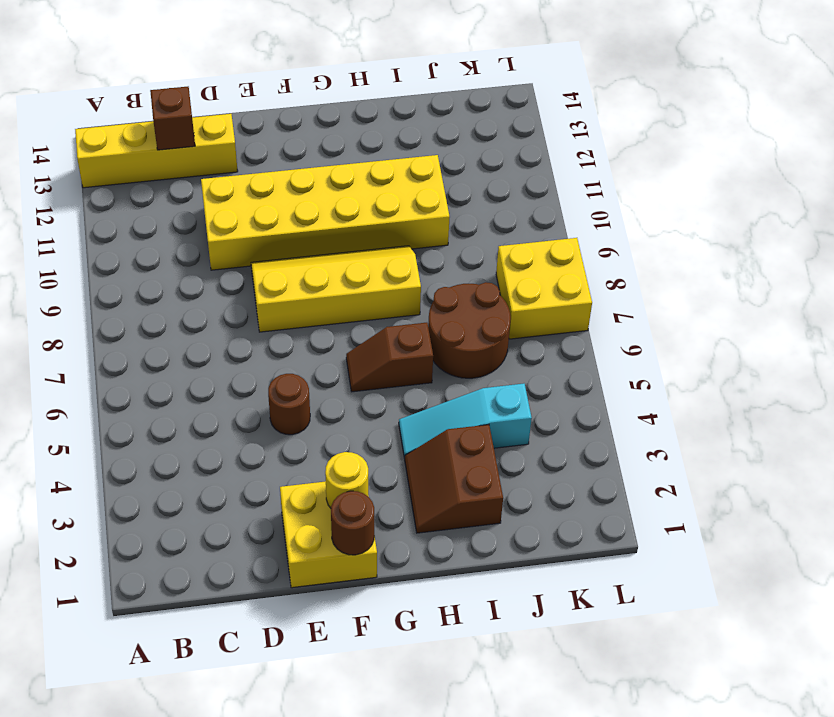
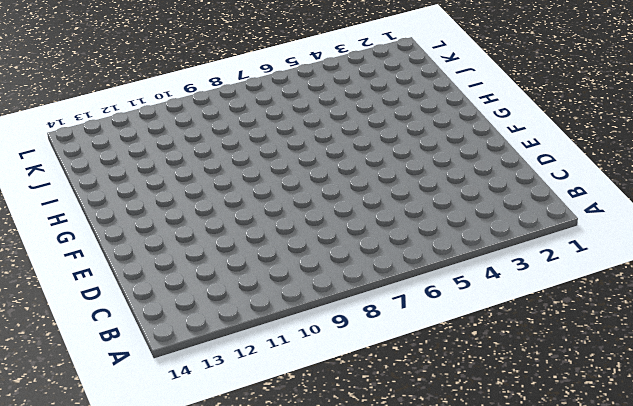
none -> yellow brick A13:D13 level 1
none -> yellow brick D10:I11 level 1
none -> yellow brick E1:F2 level 1

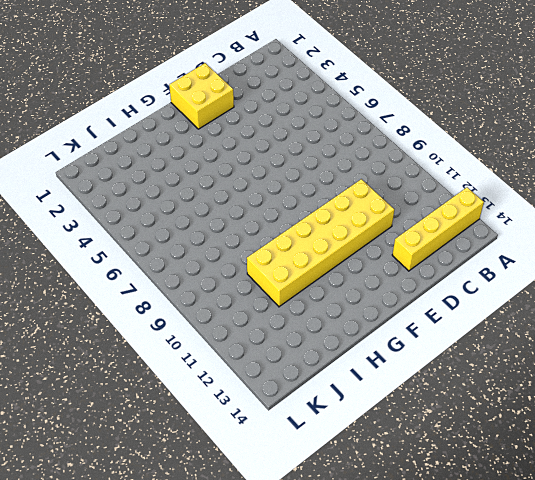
none -> brown round brick E5 level 1
none -> yellow slope E8:H9 level 1 top 8
none -> brown slope G6:H6 level 1 top H

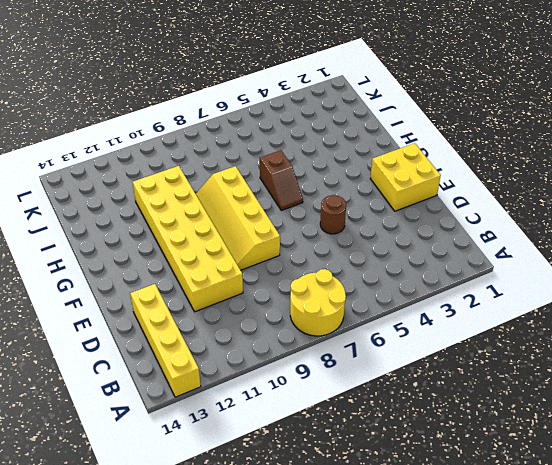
yellow round brick A7:B8 level 1 -> none
none -> brown slope H2:I3 level 1 top I
none -> cyan slope H4:J4 level 1 top J
none -> brown round brick I6:J7 level 1

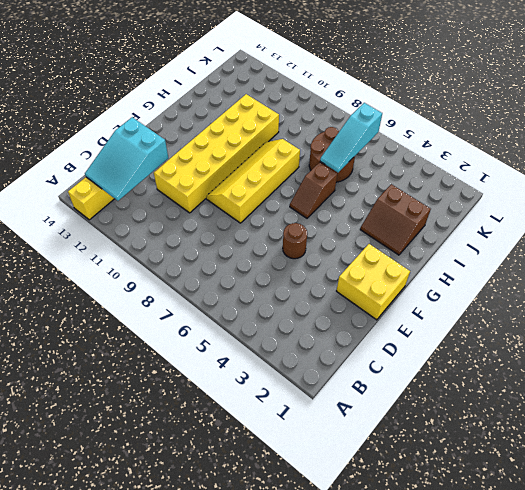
cyan slope B12:D13 level 2 top D -> brown brick C13 level 2
cyan slope I6:K6 level 2 top K -> cyan slope H4:J4 level 1 top J
none -> yellow brick K7:L8 level 1
none -> brown round brick F1 level 2
none -> yellow round brick F2 level 2

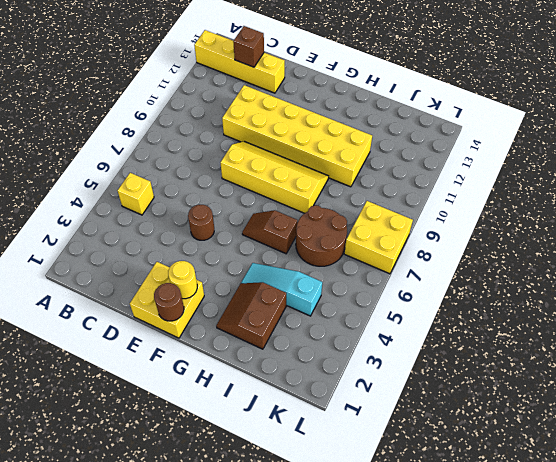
yellow brick B5 level 1 -> none

